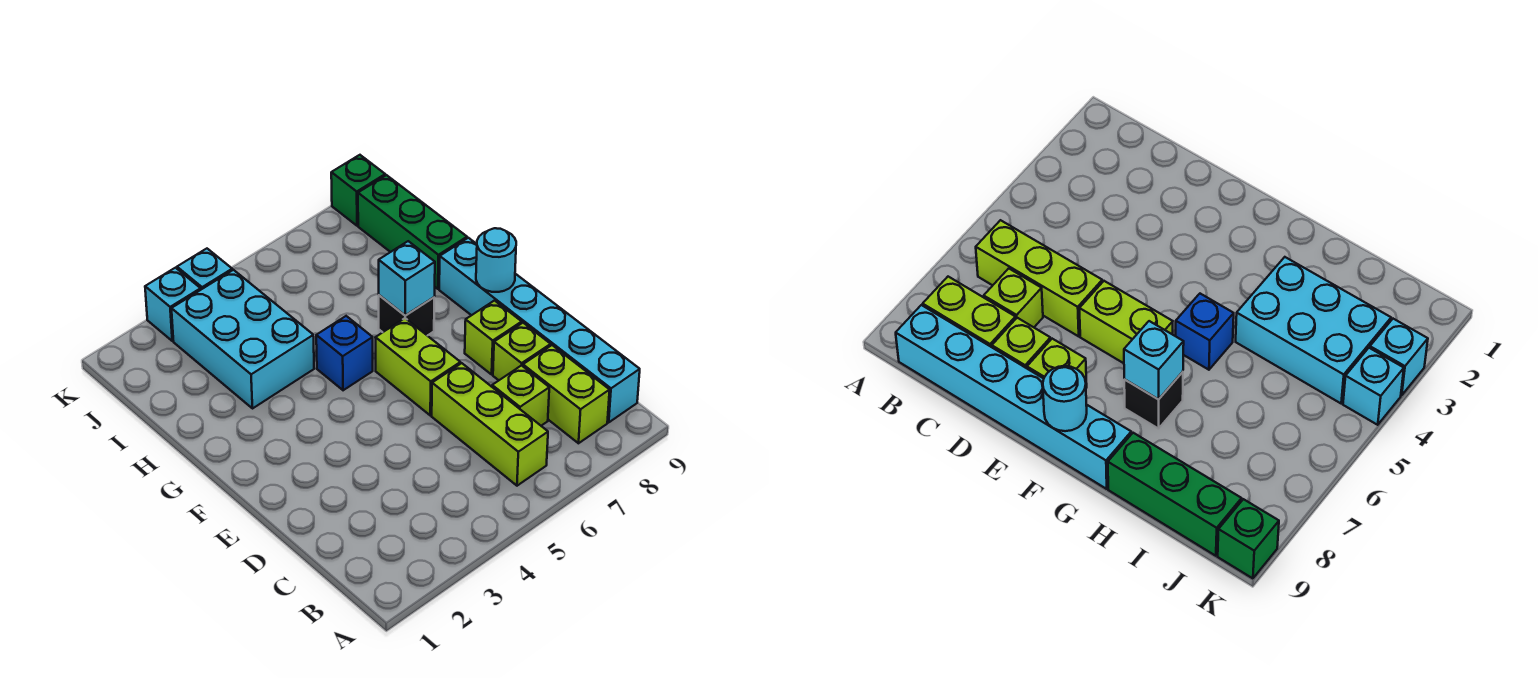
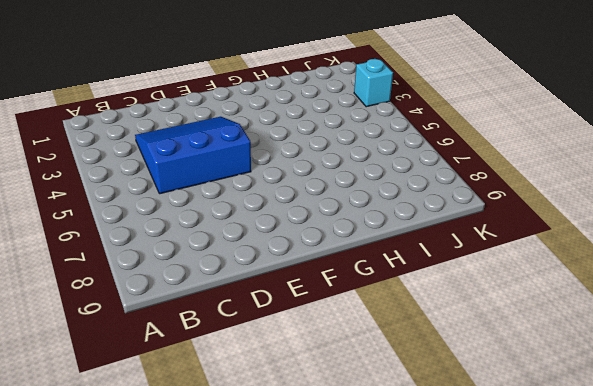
blue slope C3:E5 level 1 top 5 -> none
none -> lime brick B6:D6 level 1
none -> lime brick B8:C8 level 1
none -> cyan brick B9:G9 level 1

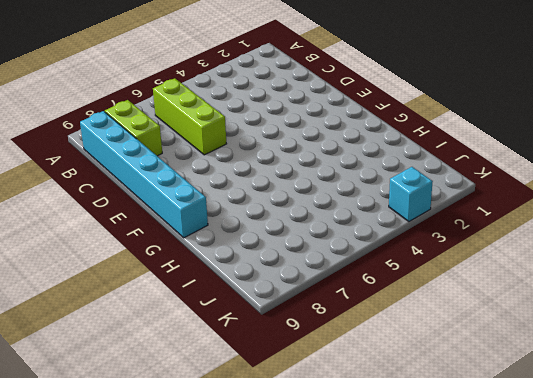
none -> lime brick C7 level 1
none -> lime brick D8 level 1
none -> lime brick E6:F6 level 1

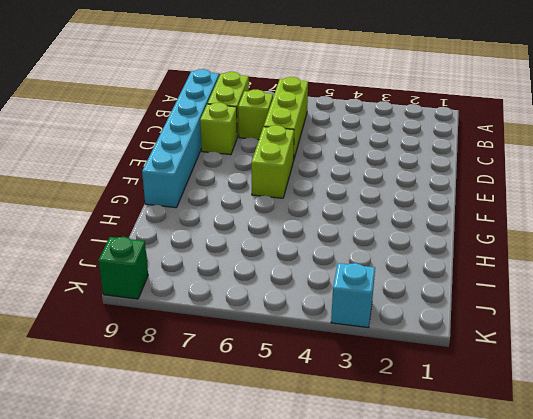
none -> lime brick E8 level 1
none -> blue brick G5 level 1
none -> black brick G7 level 1

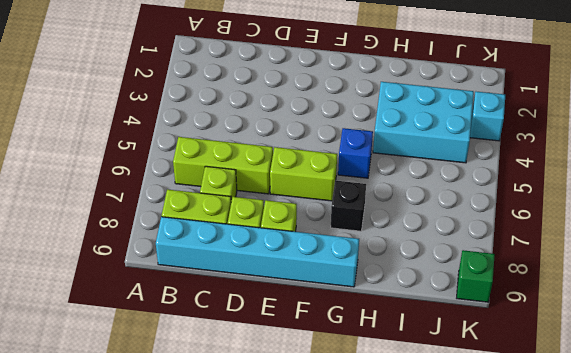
none -> green brick H9:J9 level 1
none -> cyan brick K4 level 1
none -> cyan round brick F9 level 2

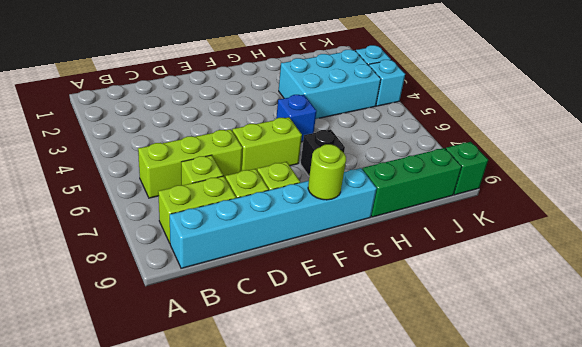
lime round brick F9 level 2 -> cyan round brick F9 level 2
none -> cyan brick G7 level 2

